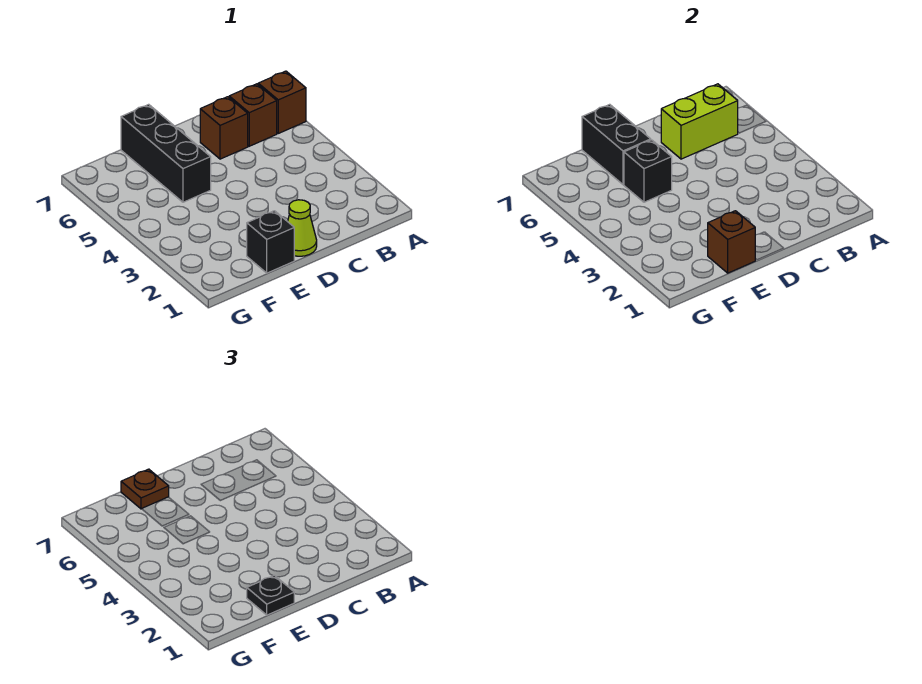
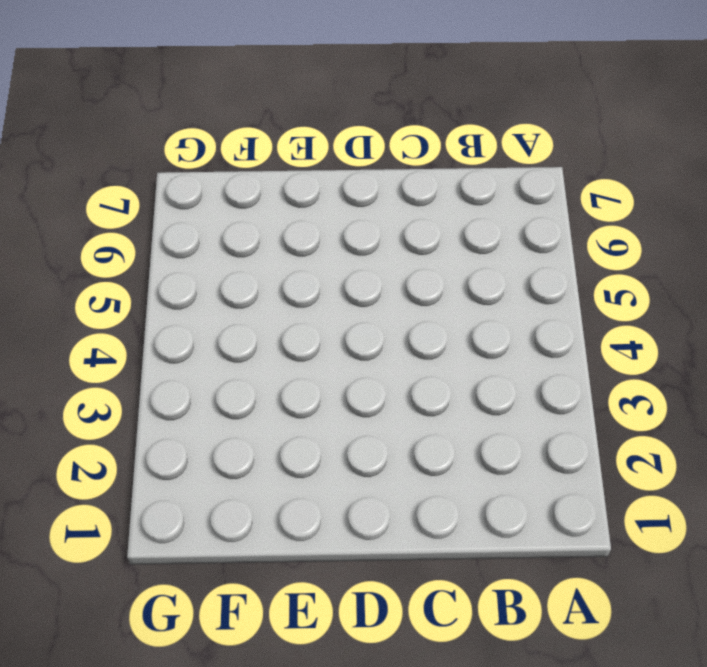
none -> brown brick A6 level 1
none -> brown brick B6 level 1
none -> brown brick C6 level 1

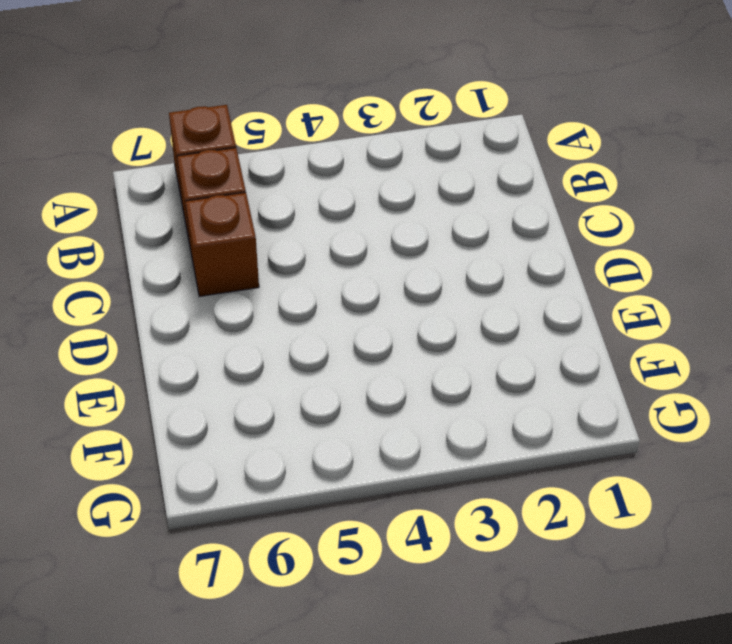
none -> lime cone D1 level 1
none -> black brick E1 level 1
none -> black brick E5:E7 level 1

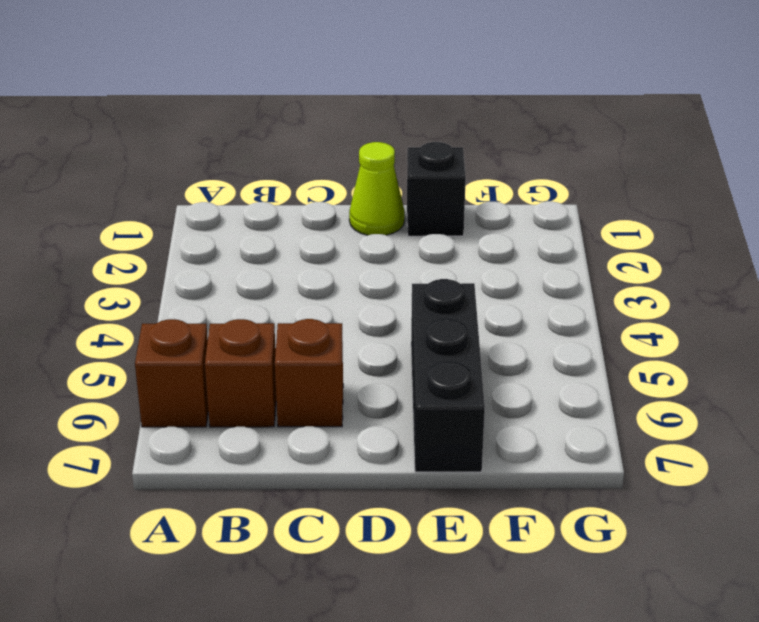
none -> lime brick B6:C6 level 2
none -> brown brick E1 level 2
none -> black brick E5 level 2

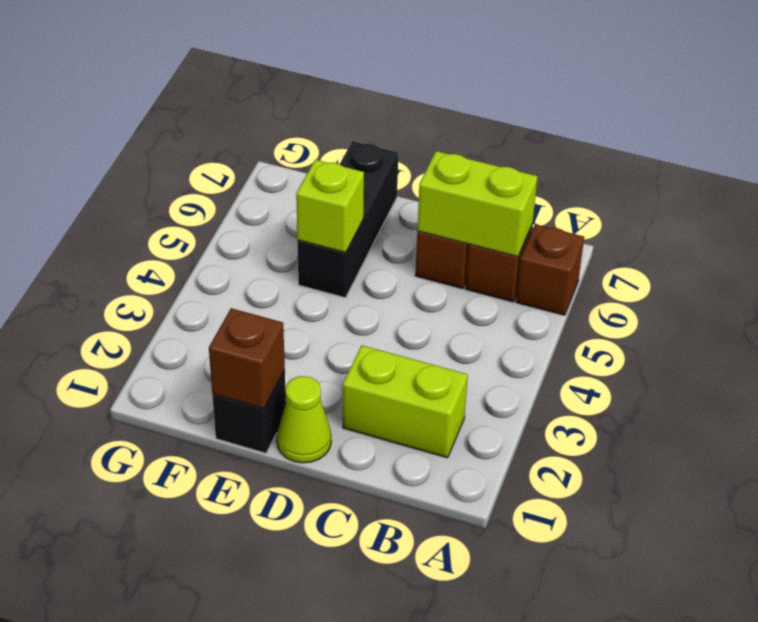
lime brick B2:C2 level 1 -> none
lime brick E5 level 2 -> black brick E5 level 2
none -> black brick E6:E7 level 2
none -> black plate E1 level 3
none -> brown plate E7 level 3

